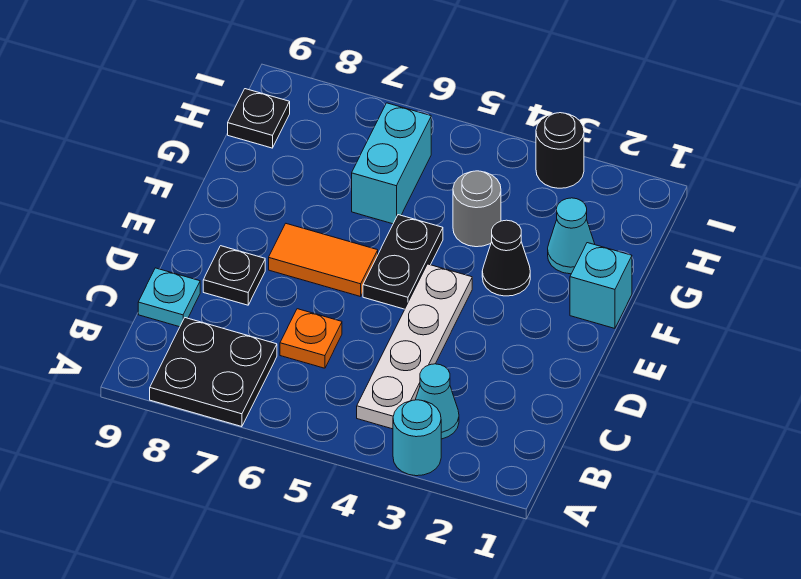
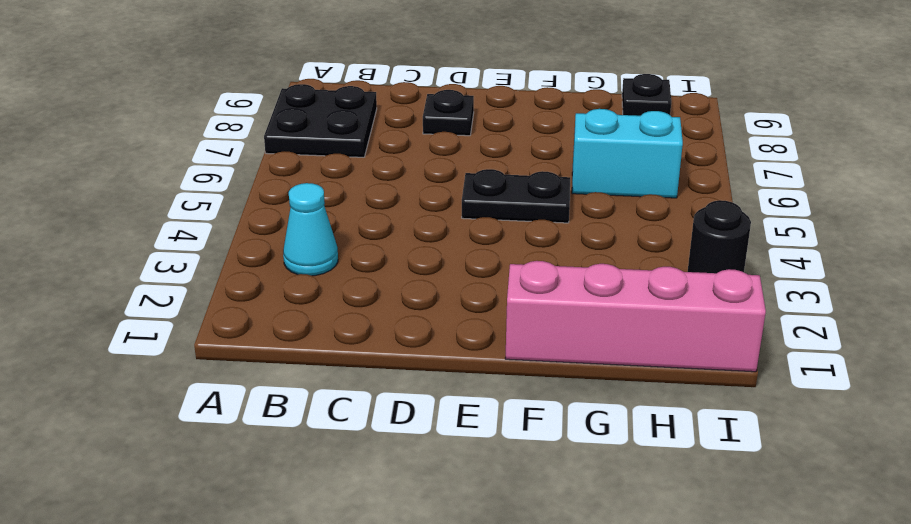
pink brick F1:I1 level 1 -> cyan brick F1 level 1
none -> cyan round brick A3 level 1
none -> white plate B4:E4 level 1
none -> orange plate C6 level 1

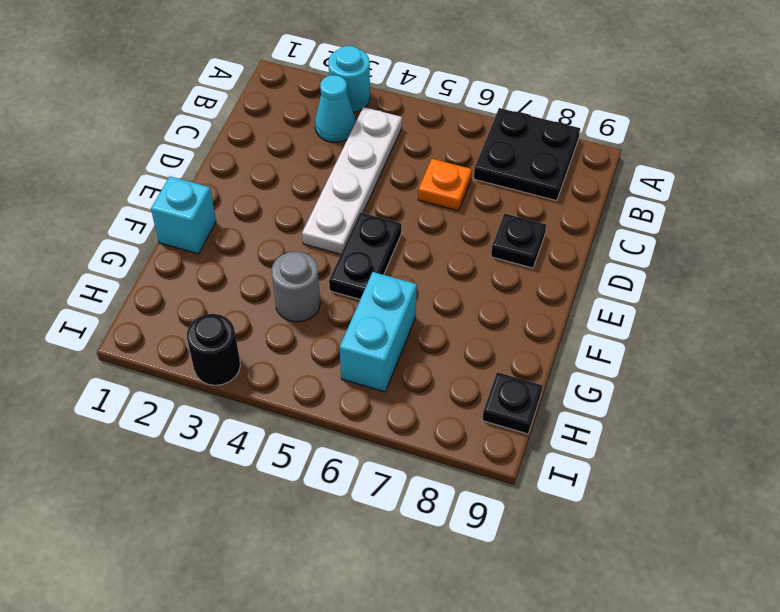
none -> cyan plate C9 level 1
none -> orange tile E6:E7 level 1
none -> black cone F3 level 1

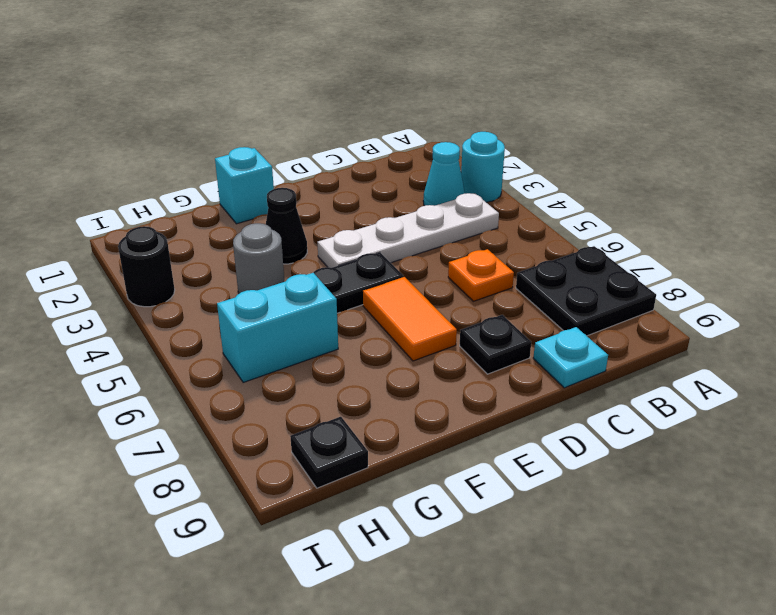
none -> cyan cone G2 level 1

